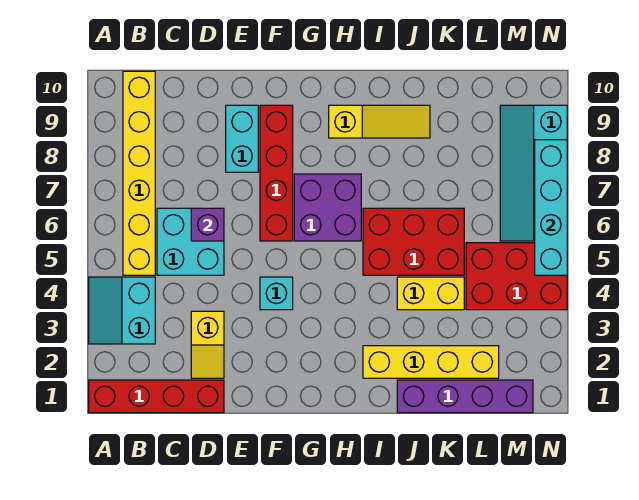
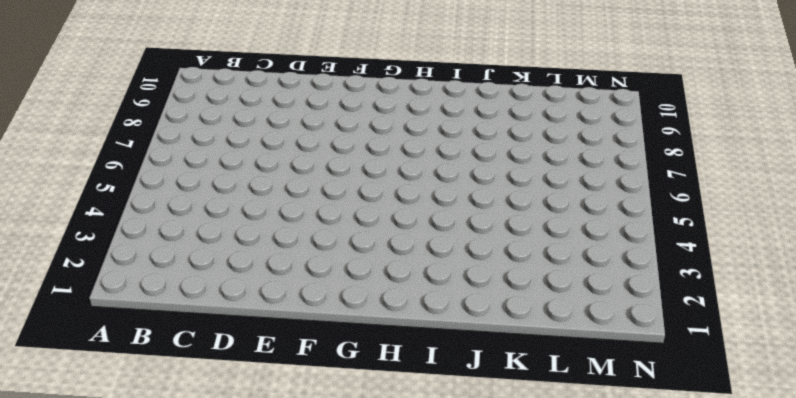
none -> red brick A1:D1 level 1
none -> cyan slope A3:B4 level 1 top B
none -> yellow brick B5:B10 level 1

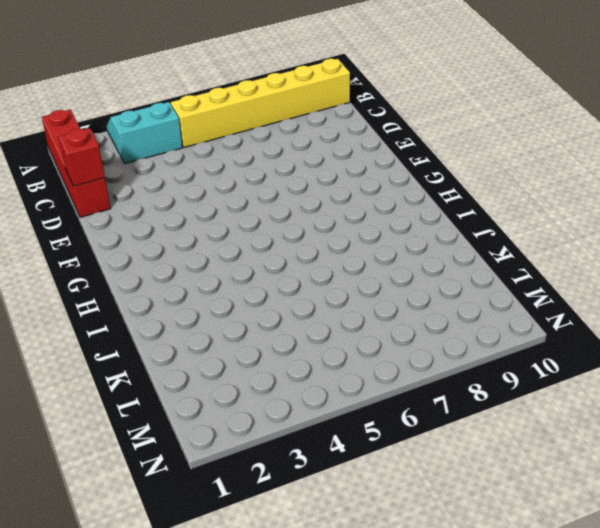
red brick D1 level 2 -> none
none -> cyan brick C5:D6 level 1
none -> yellow slope D2:D3 level 1 top 3
none -> cyan brick E8:E9 level 1

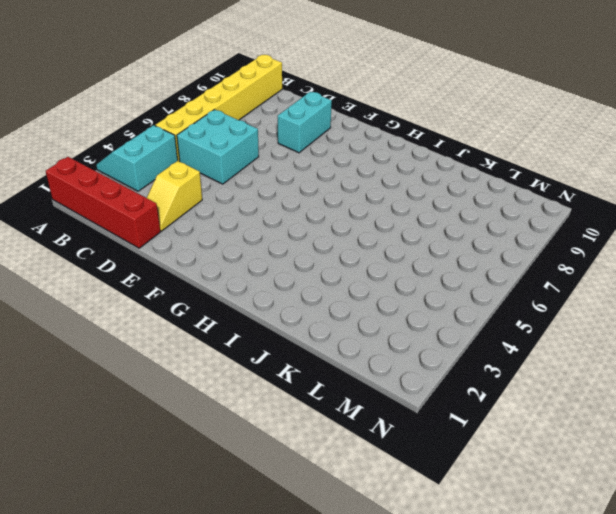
none -> cyan brick F4 level 1
none -> red brick F6:F9 level 1
none -> purple brick G6:H7 level 1

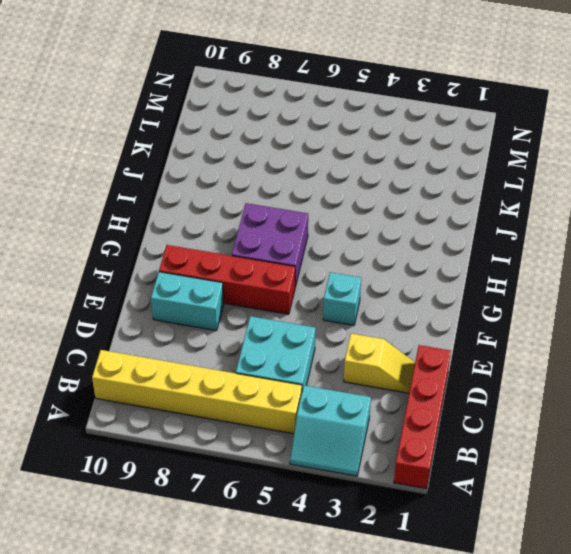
none -> yellow slope H9:J9 level 1 top H
none -> yellow brick I2:L2 level 1
none -> red brick I5:K6 level 1

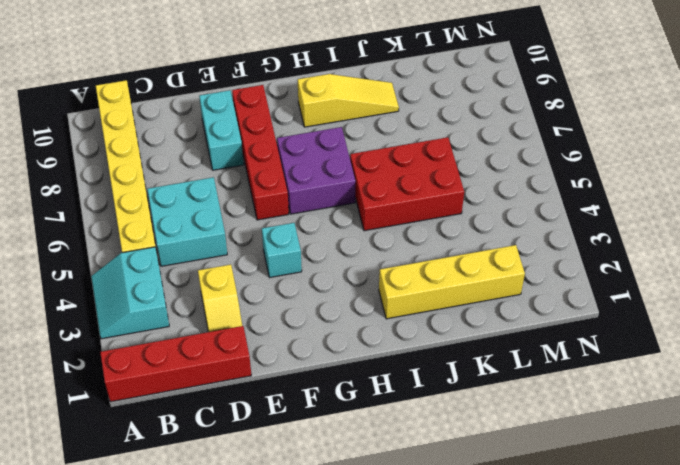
none -> purple brick J1:M1 level 1
none -> yellow brick J4:K4 level 1
none -> red brick L4:N5 level 1

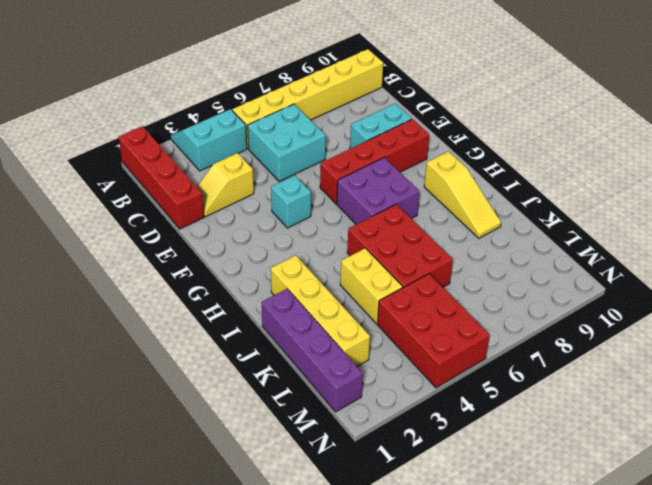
none -> cyan slope M6:N9 level 1 top N
none -> purple brick D6 level 2
none -> cyan brick N5:N8 level 2

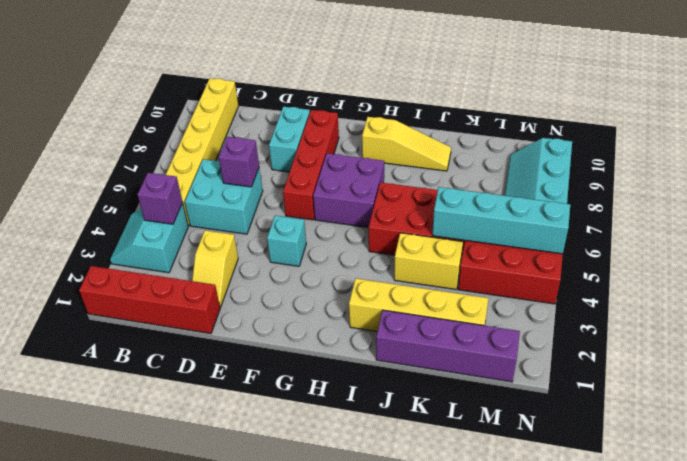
purple brick B4 level 2 -> none
cyan brick K5:N5 level 2 -> cyan brick N5:N8 level 2

